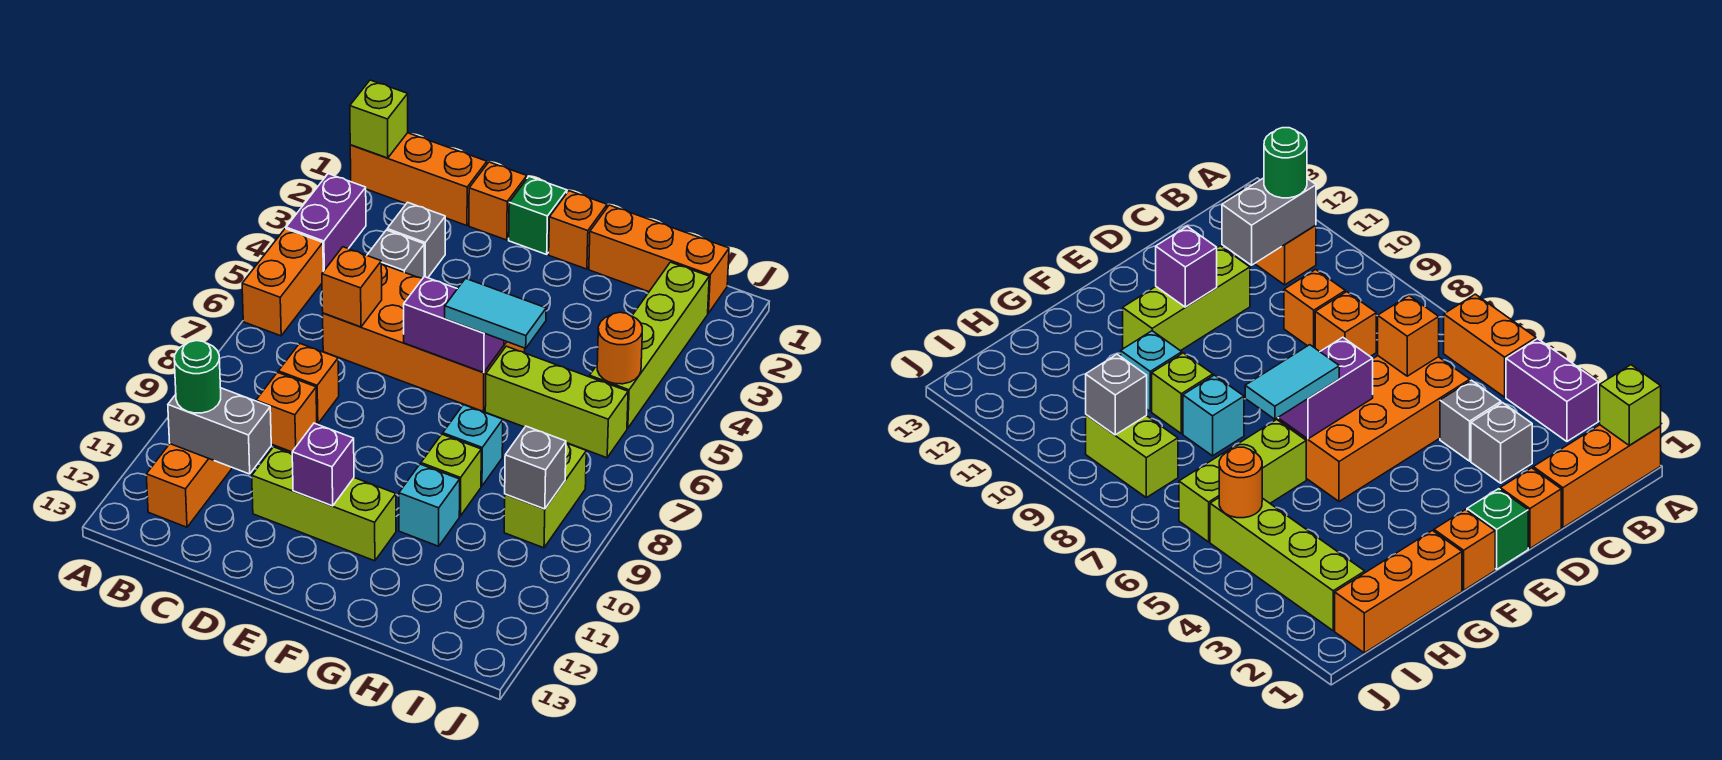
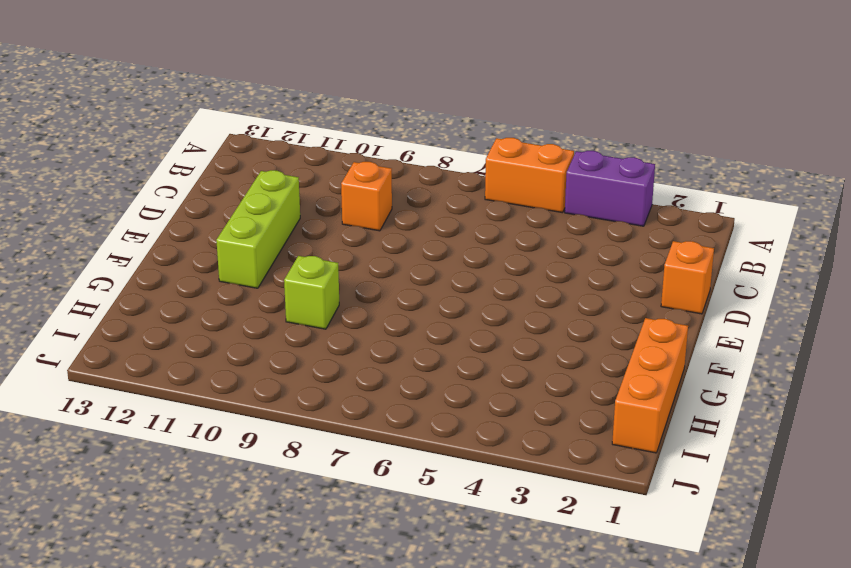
none -> orange brick A1:C1 level 1
none -> orange brick B11:B12 level 1
none -> grey brick C3 level 1

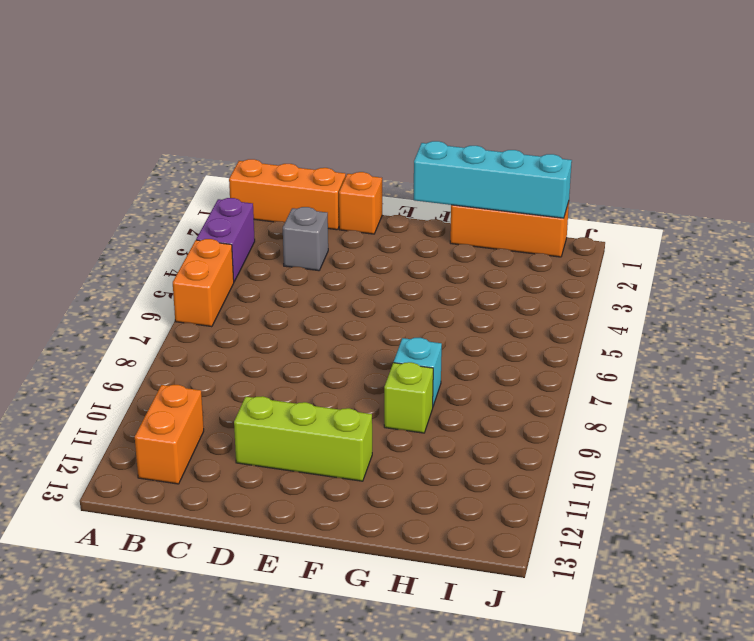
cyan brick F1:I1 level 2 -> none
none -> grey brick C4 level 1
none -> orange brick C5:F6 level 1
none -> orange brick C8 level 1

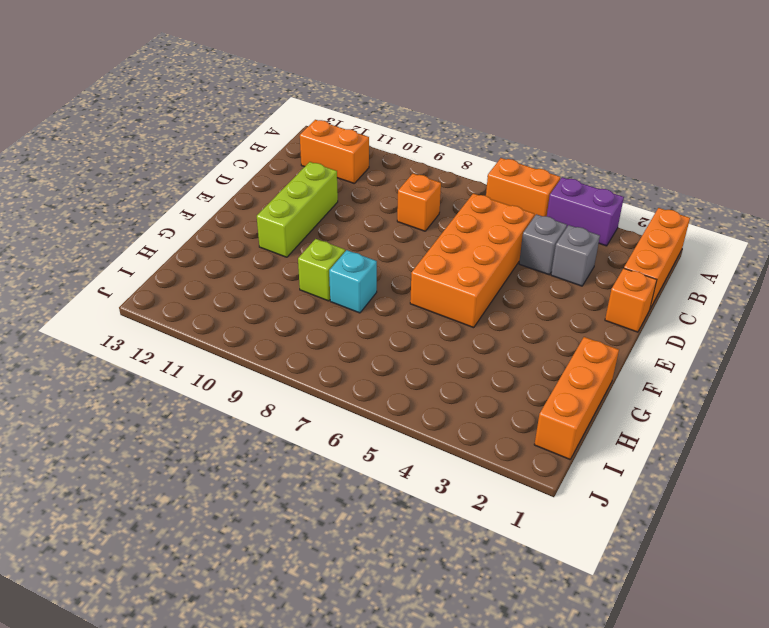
none -> orange brick C9 level 1
none -> green brick E1 level 1
none -> orange brick F1 level 1

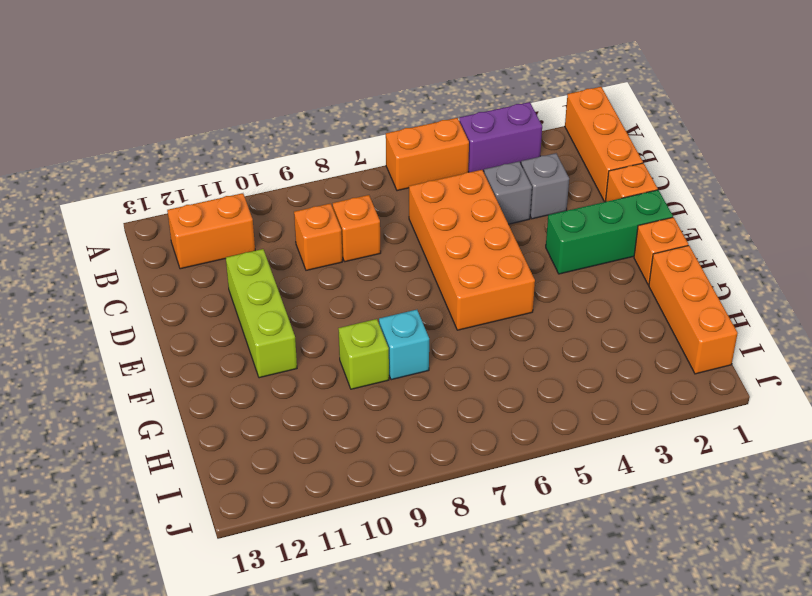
green brick E1:E3 level 1 -> green brick E1 level 1
none -> lime brick G6:I6 level 1
none -> cyan brick G10 level 1
none -> lime brick I2:I5 level 1

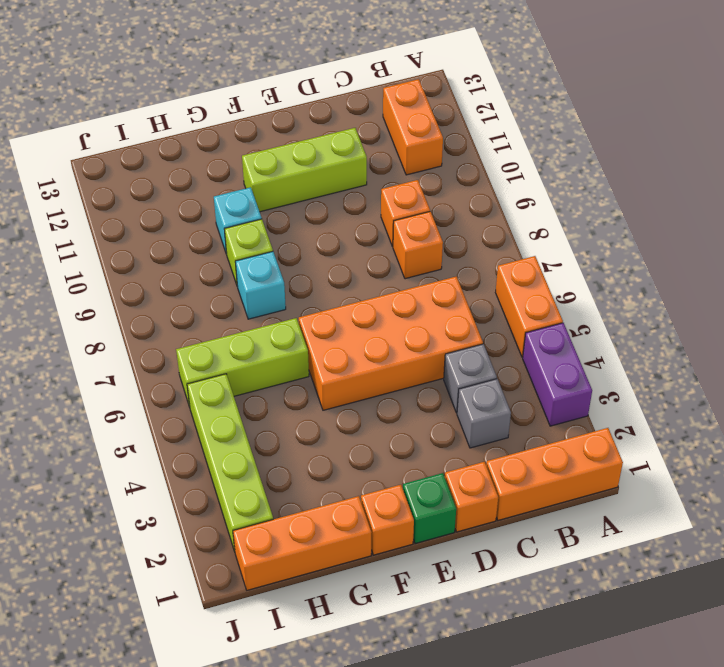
none -> lime brick I8:I9 level 1
none -> lime brick A1 level 2
none -> grey brick B11:C11 level 2

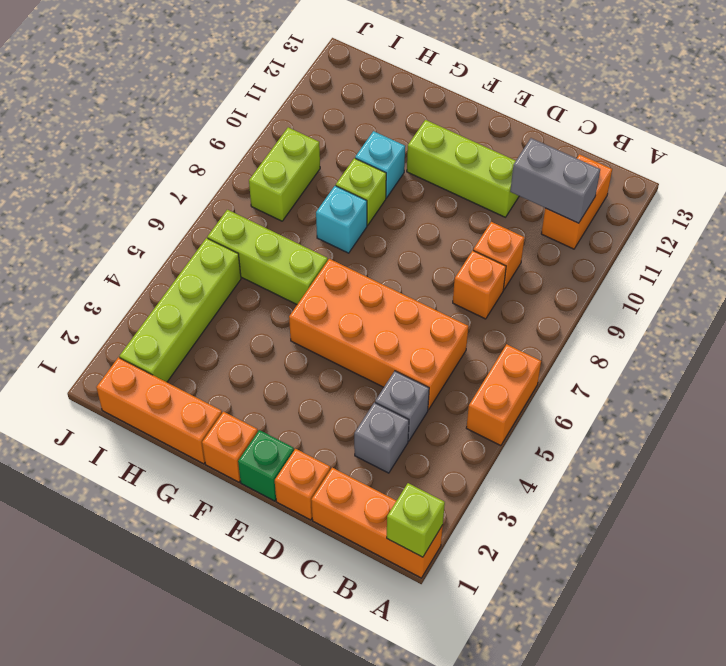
none -> purple brick A3:A4 level 1
none -> orange brick C6 level 2
none -> purple brick E6:F6 level 2

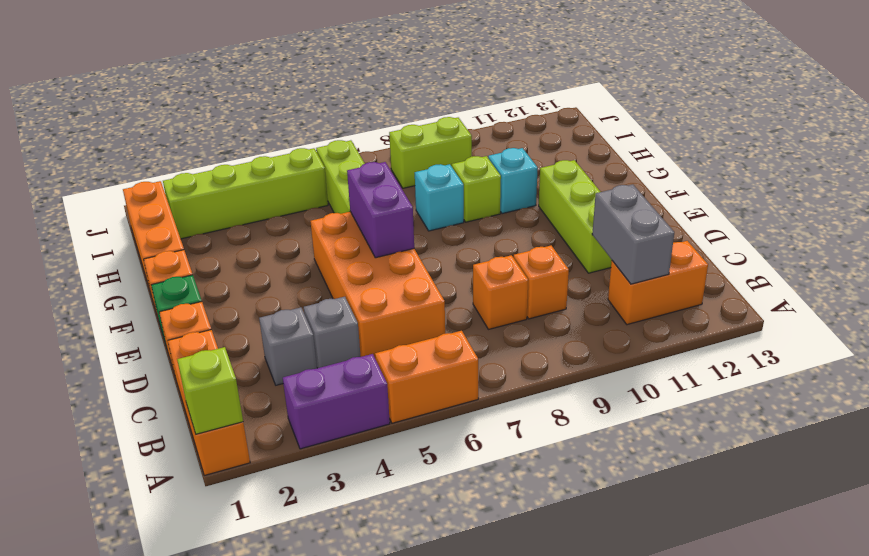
none -> orange brick C6 level 2
none -> purple brick E11 level 2
none -> orange round brick I5 level 2

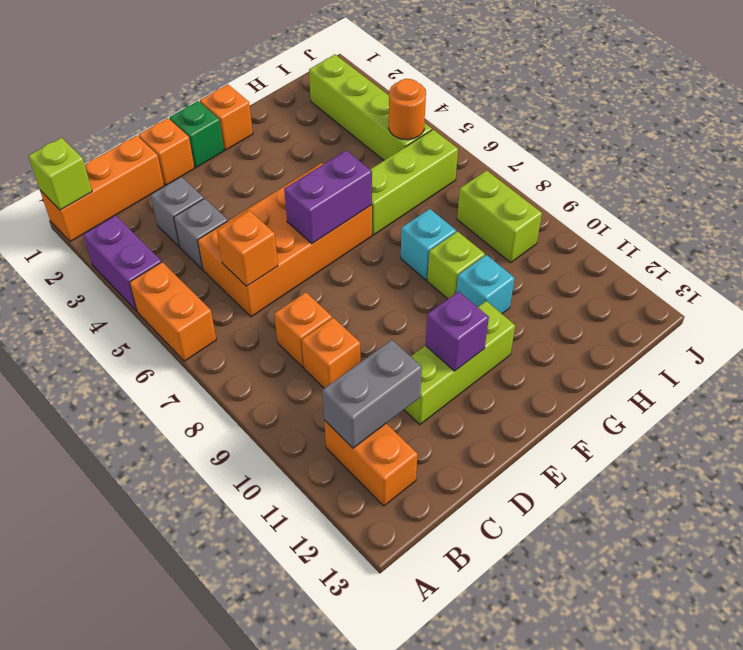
none -> orange brick G1:I1 level 1
none -> grey brick I9 level 2
none -> green round brick B11 level 3

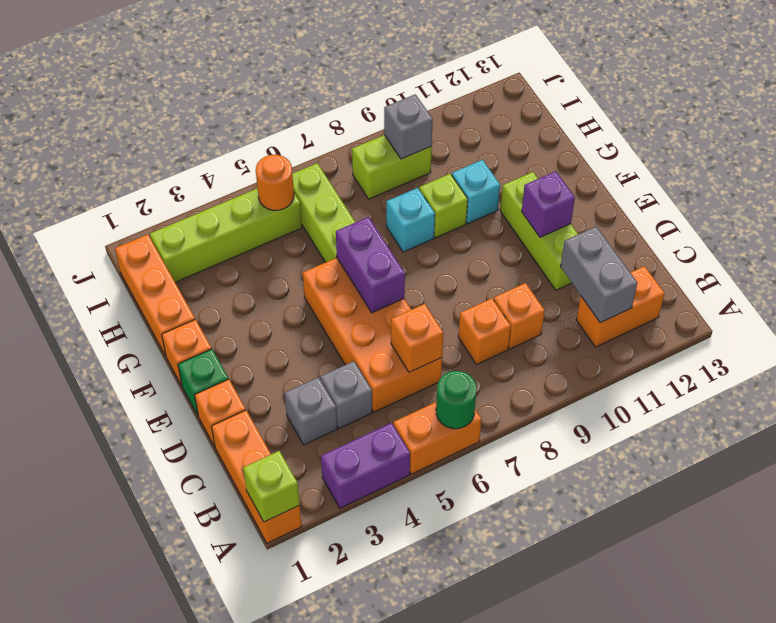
green round brick A6 level 2 -> green round brick B11 level 3
none -> cyan tile F6:G6 level 3

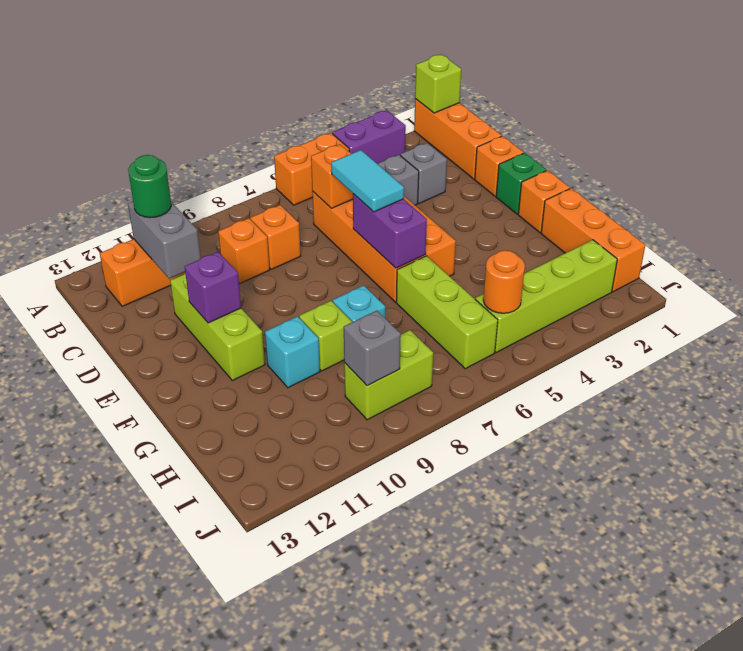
cyan tile D6:E6 level 3 -> cyan tile F6:G6 level 3

